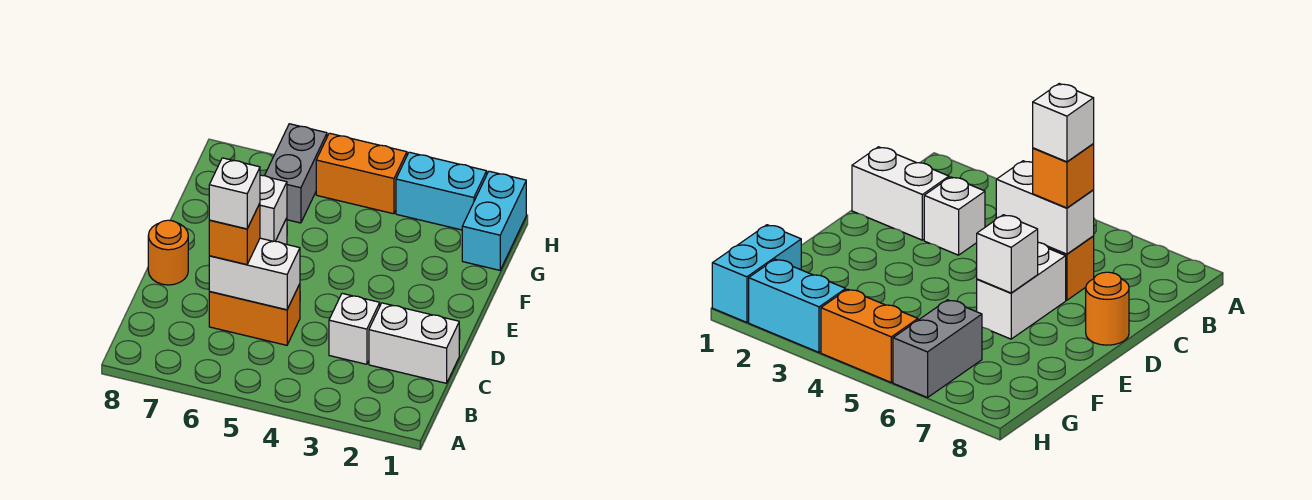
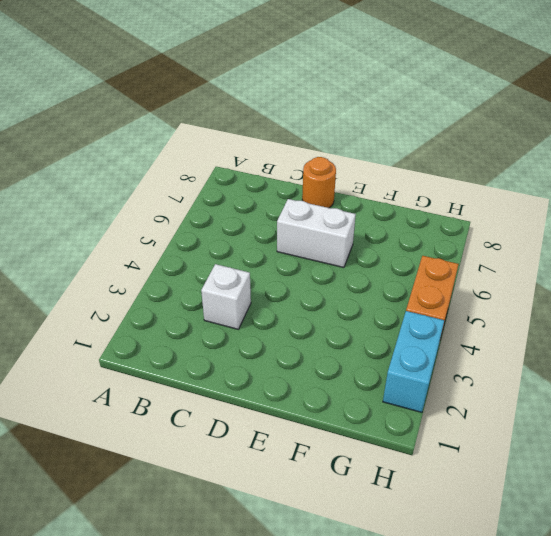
none -> white brick C1:C2 level 1
none -> orange brick C5:C6 level 1
none -> cyan brick G1:H1 level 1

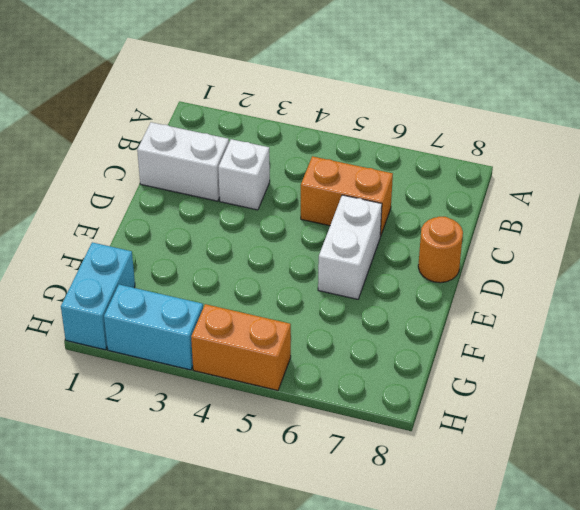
none -> grey brick G6:H6 level 1
none -> white brick C5:C6 level 2
none -> white brick E6 level 2

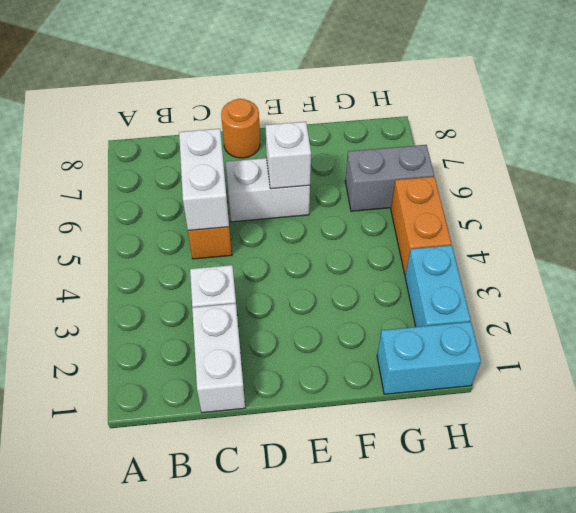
none -> orange brick C6 level 3
none -> white brick C6 level 4

